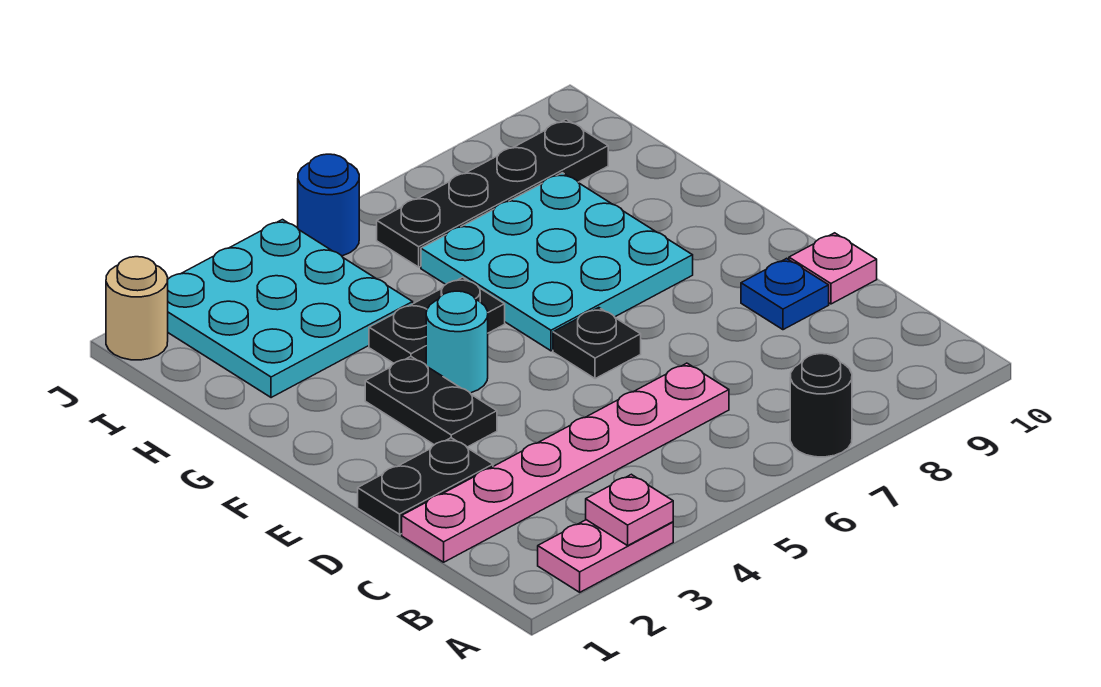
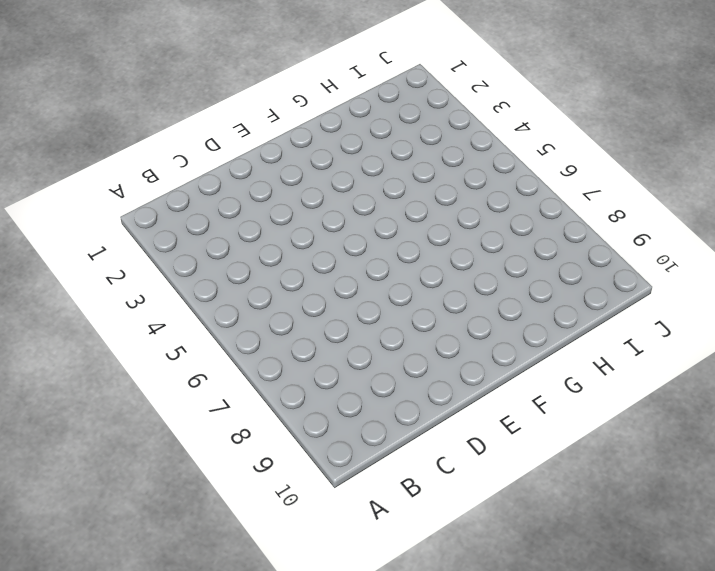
none -> pink plate A2:A3 level 1
none -> black round brick A7 level 1
none -> pink plate C1:C6 level 1

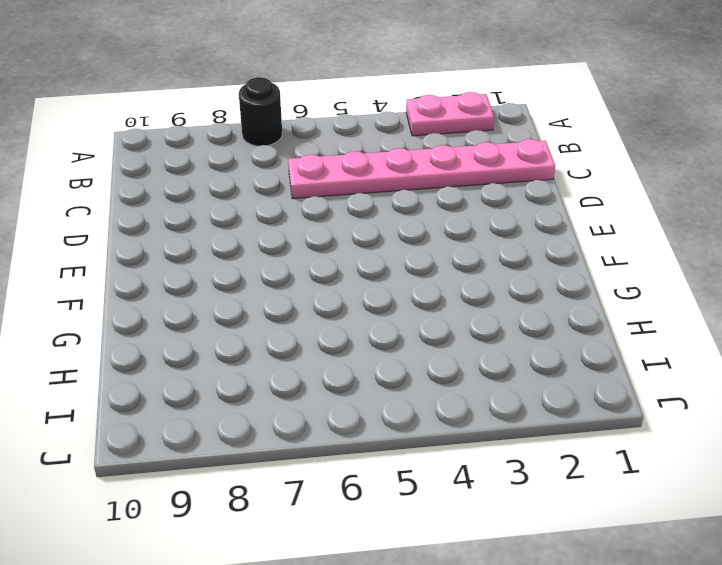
none -> black plate D1:D2 level 1
none -> blue plate D9 level 1
none -> pink plate D10 level 1

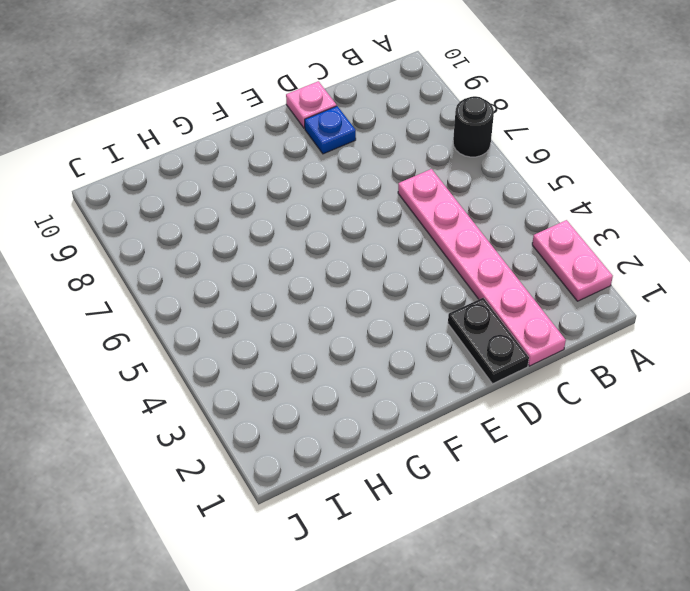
none -> black plate E3:F3 level 1
none -> black plate E6 level 1
none -> cyan round brick F4 level 1

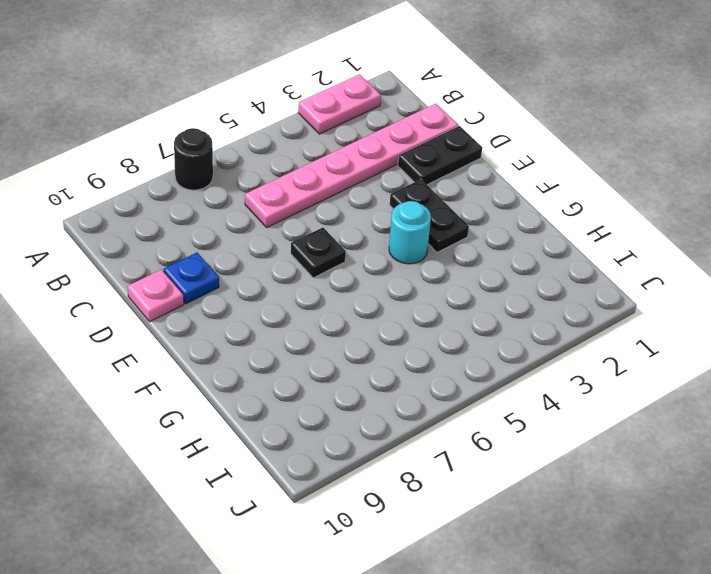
none -> cyan plate F6:H8 level 1
none -> black plate G4:G5 level 1
none -> cyan plate H2:J4 level 1

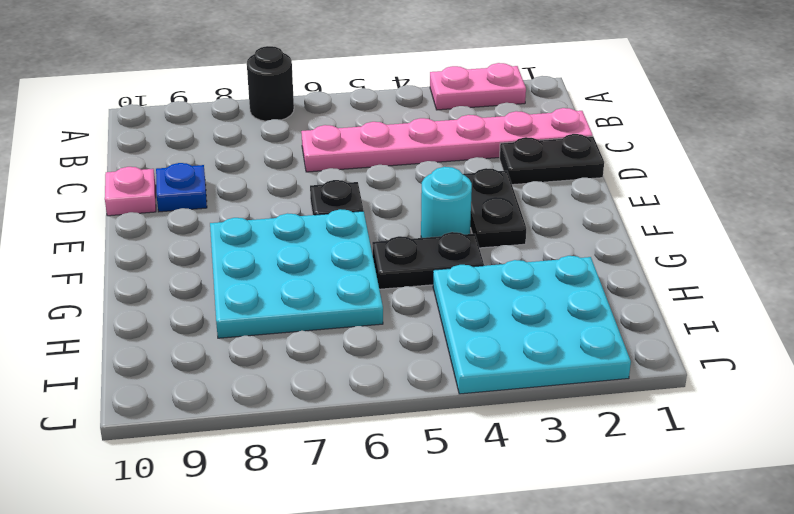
none -> black plate I6:I9 level 1
none -> tan round brick J1 level 1
none -> blue round brick J5 level 1

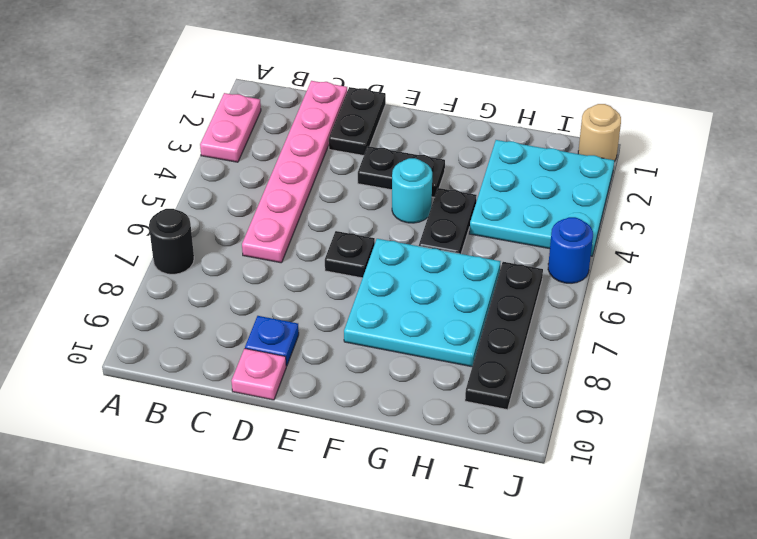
none -> pink plate A3 level 2

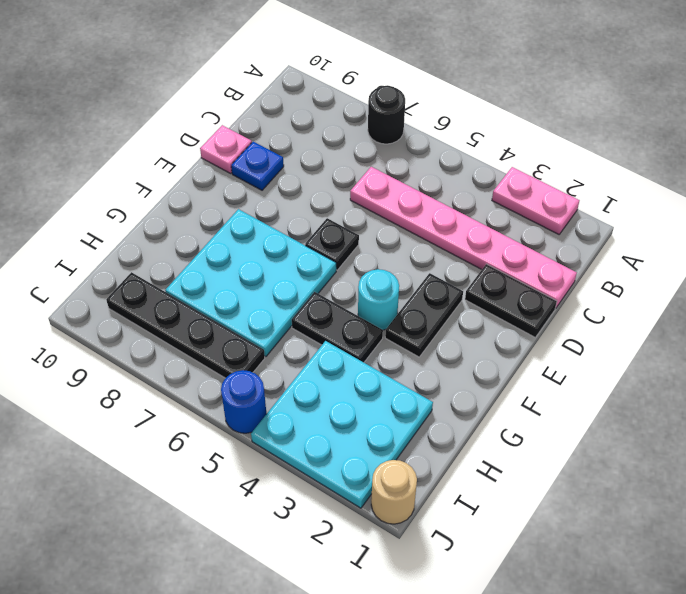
none -> pink plate A3 level 2

